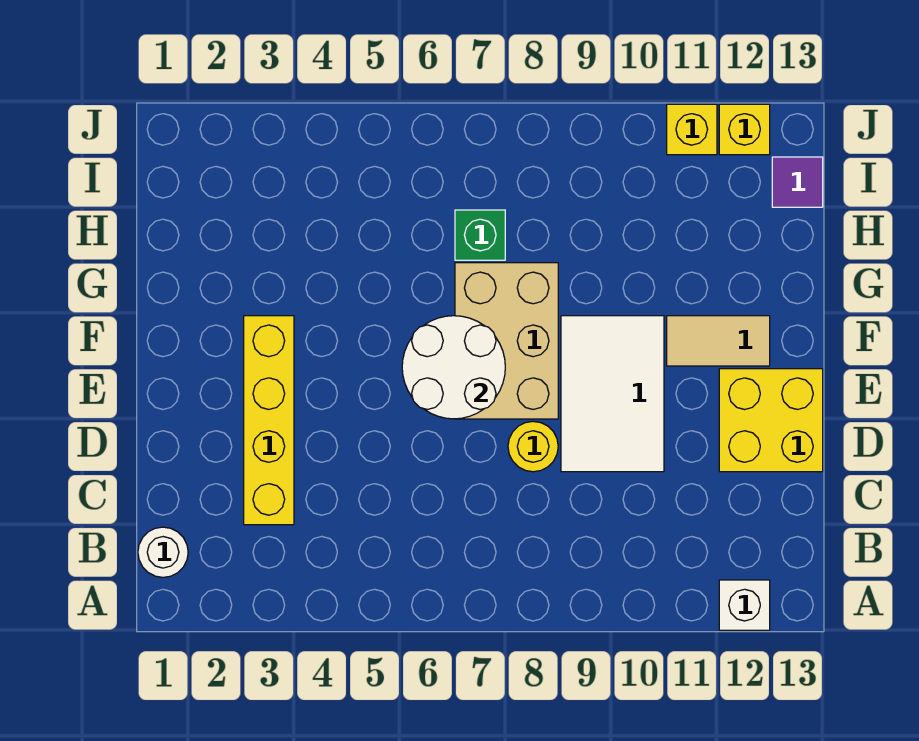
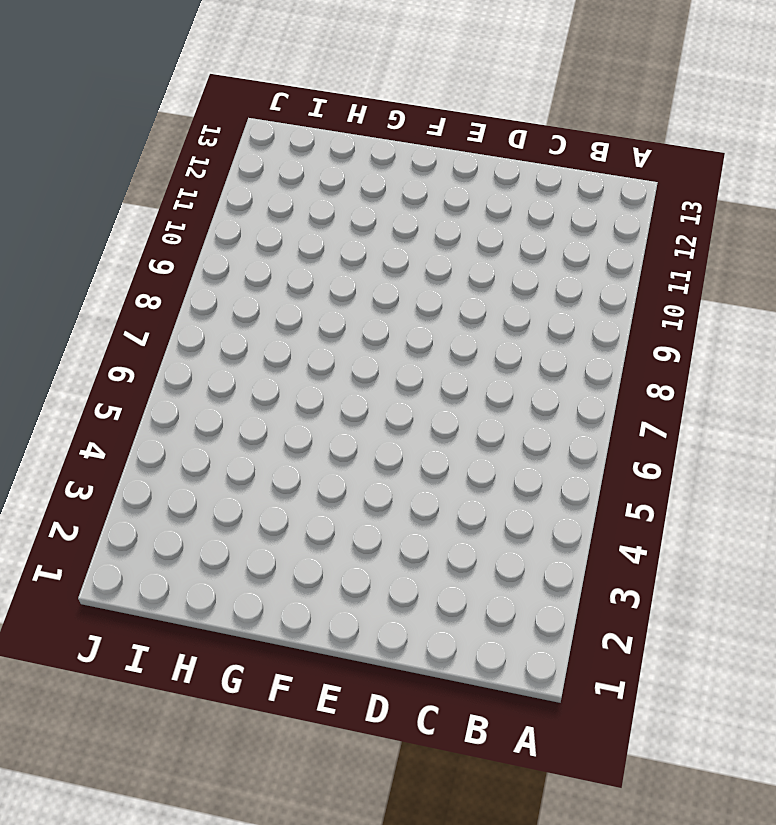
none -> white brick A12 level 1
none -> white round brick B1 level 1
none -> yellow brick C3:F3 level 1

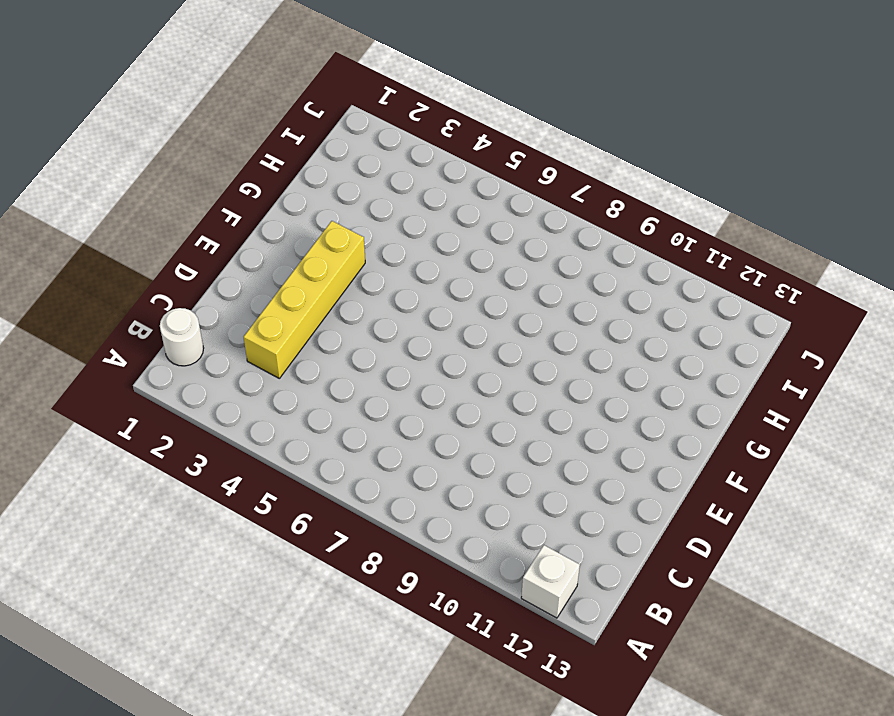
none -> yellow round brick D8 level 1
none -> white tile D9:F10 level 1
none -> yellow brick D12:E13 level 1

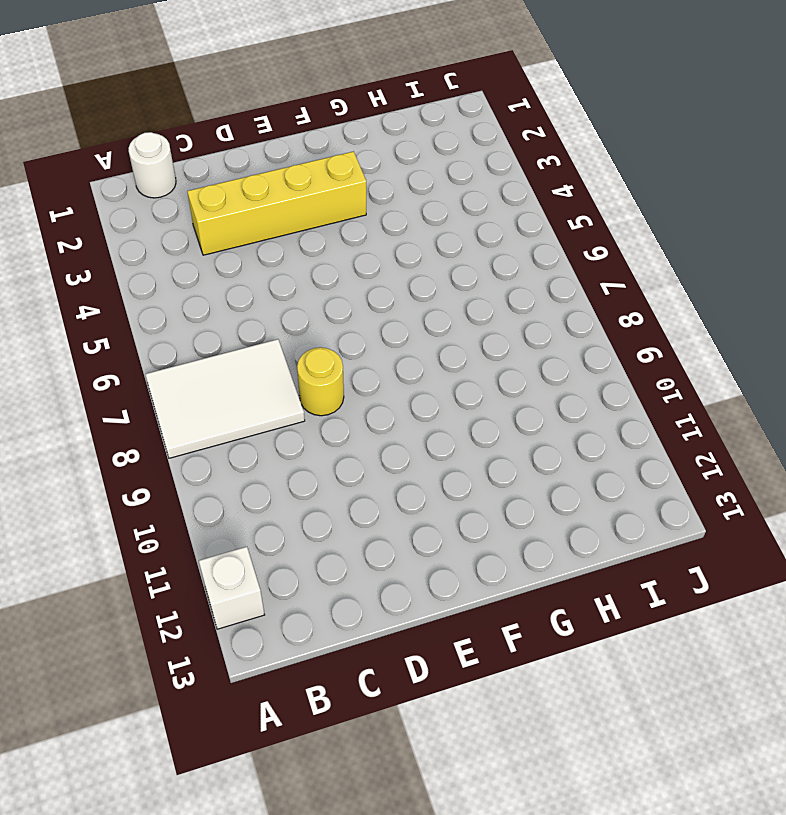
white tile A7:C8 level 1 -> white tile D9:F10 level 1
none -> yellow brick D12:E13 level 1
none -> tan brick E7:G8 level 1
none -> tan tile F11:F12 level 1

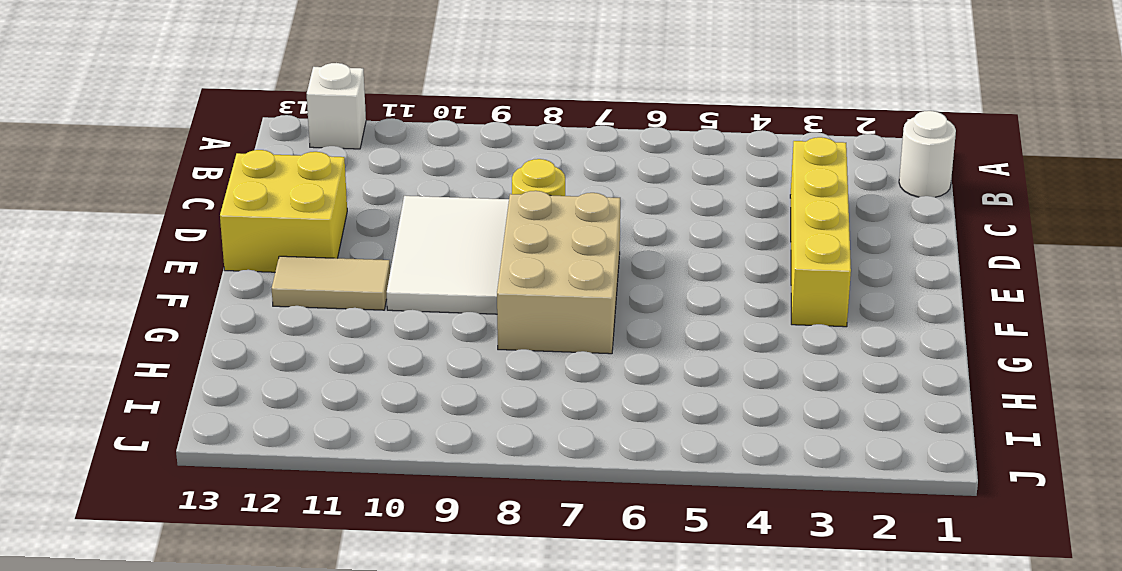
none -> green brick H7 level 1
none -> purple tile I13 level 1
none -> yellow brick J11 level 1

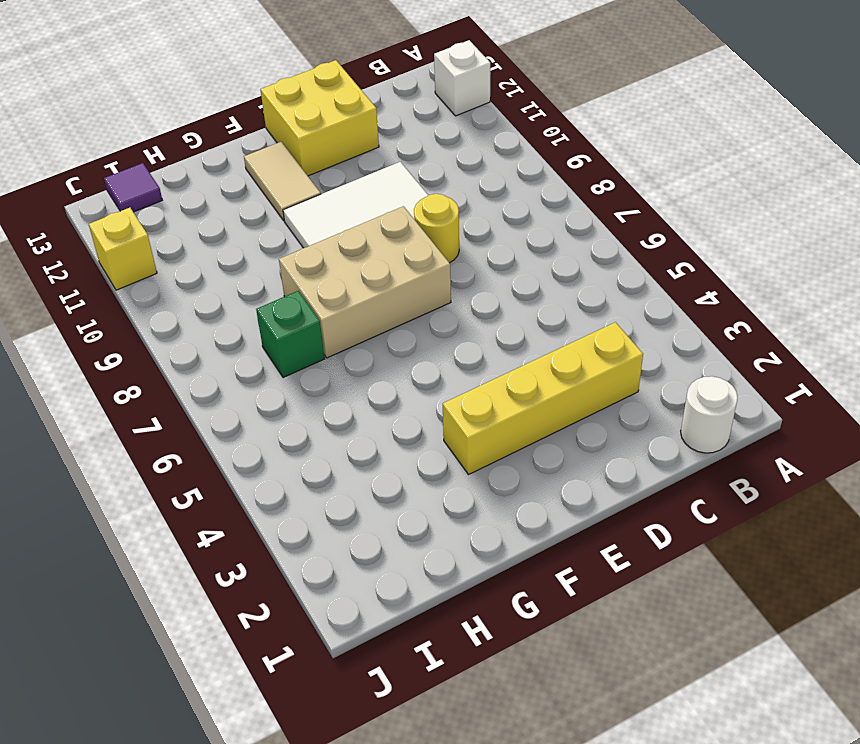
none -> yellow brick J12 level 1
none -> white round brick E6:F7 level 2

